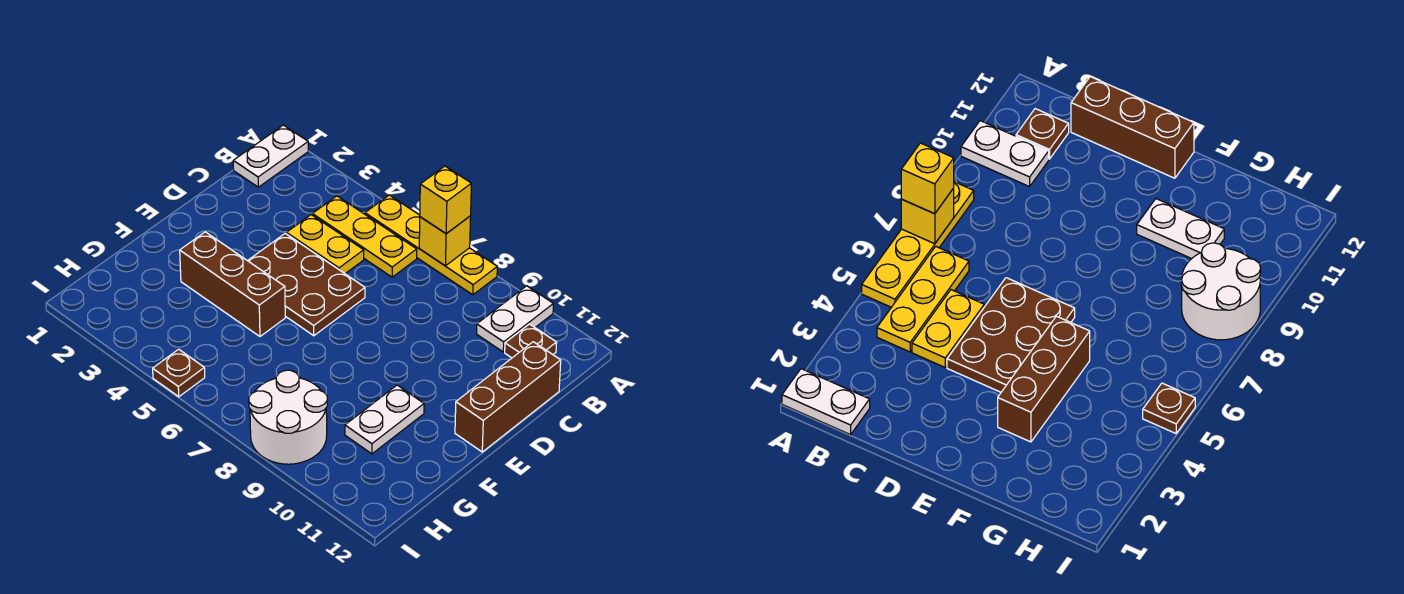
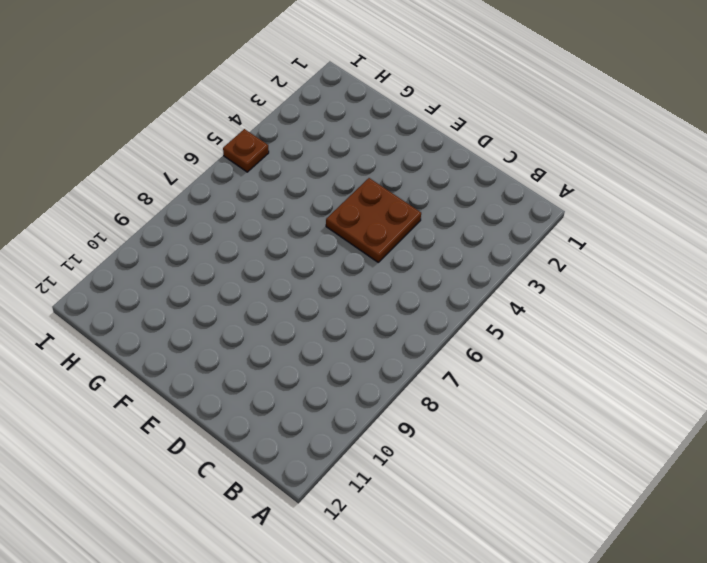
brown plate D4:E5 level 1 -> brown plate D4:E6 level 1
none -> white plate A1:B1 level 1
none -> yellow plate A5:A8 level 1
none -> white plate A10:B10 level 1

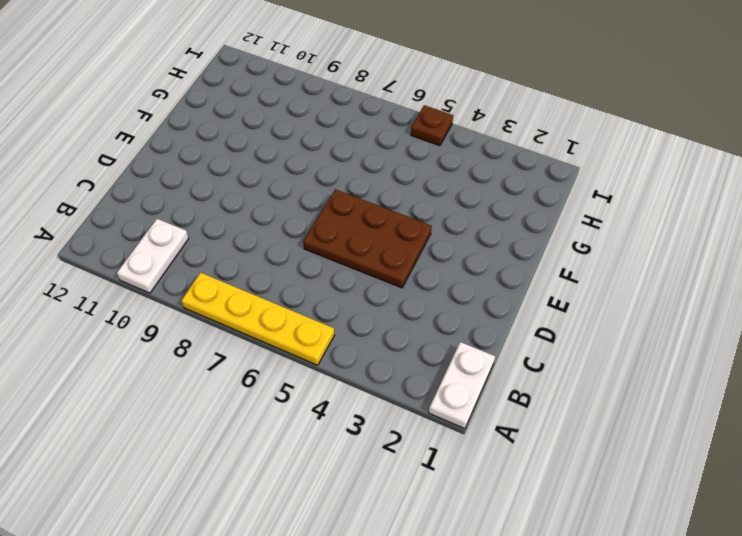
none -> yellow plate B4:B6 level 1
none -> brown plate B11 level 1
none -> yellow plate C4:C5 level 1

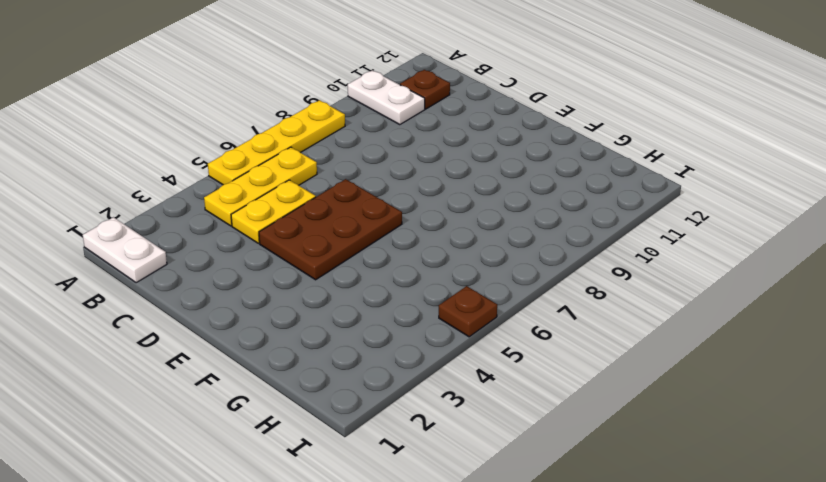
none -> brown brick C12:E12 level 1
none -> brown brick F3:F5 level 1
none -> white plate F10:G10 level 1

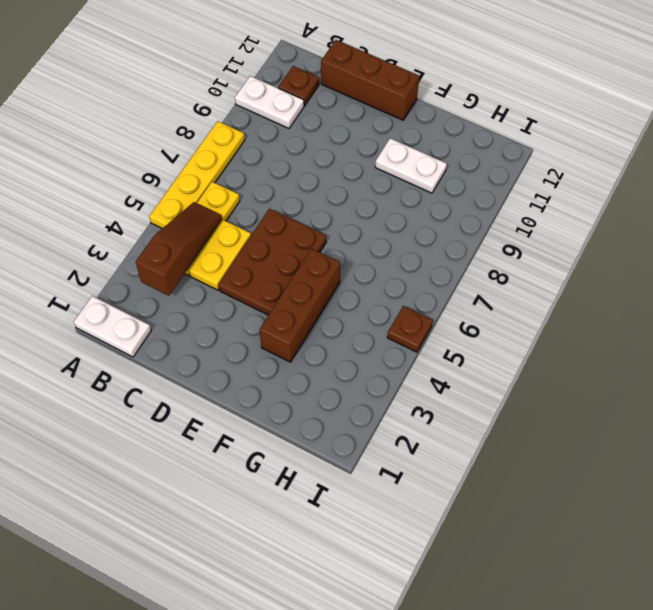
brown slope B3:B5 level 2 top 3 -> none
none -> white round brick H8:I9 level 1
none -> yellow brick A7 level 2
none -> yellow brick A7 level 3

